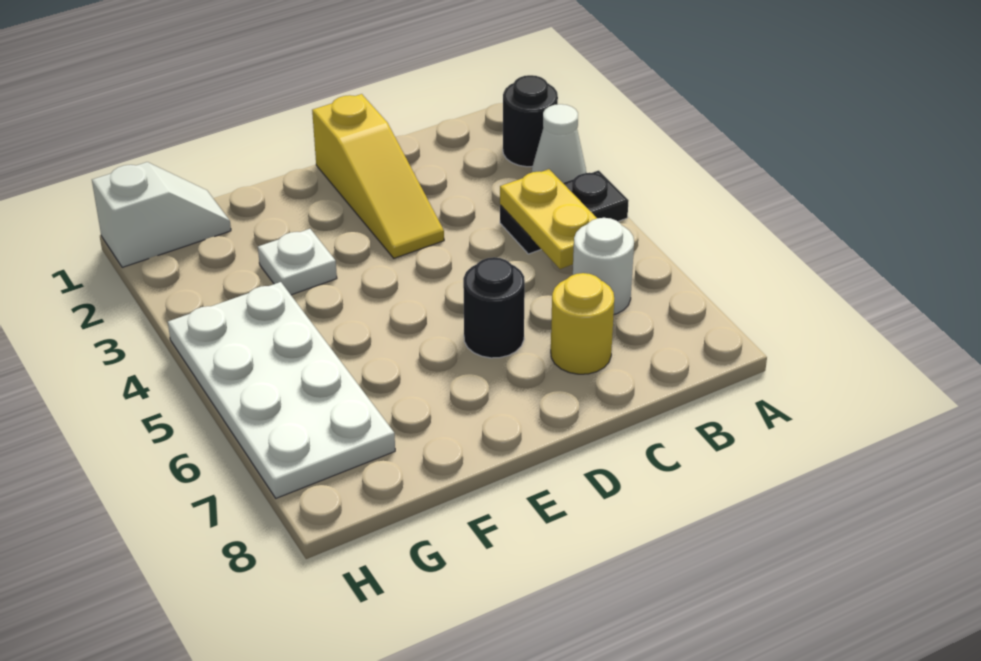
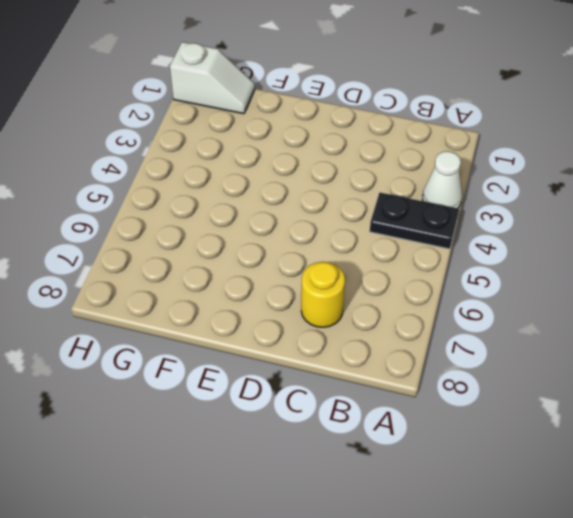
none -> black round brick A2 level 1
none -> white round brick B6 level 1

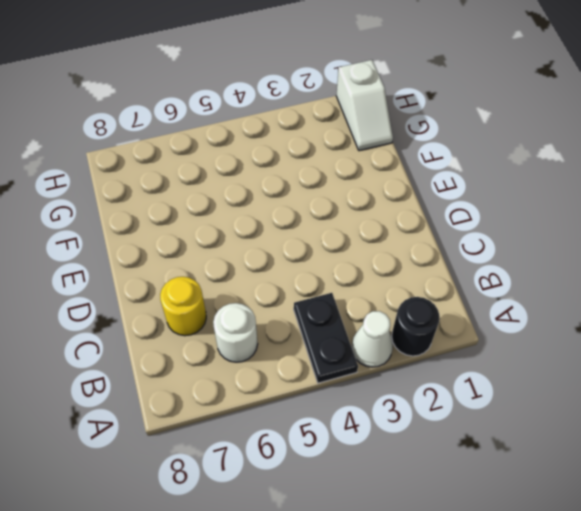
none -> yellow slope D1:D3 level 1 top 1
none -> black round brick D6 level 1

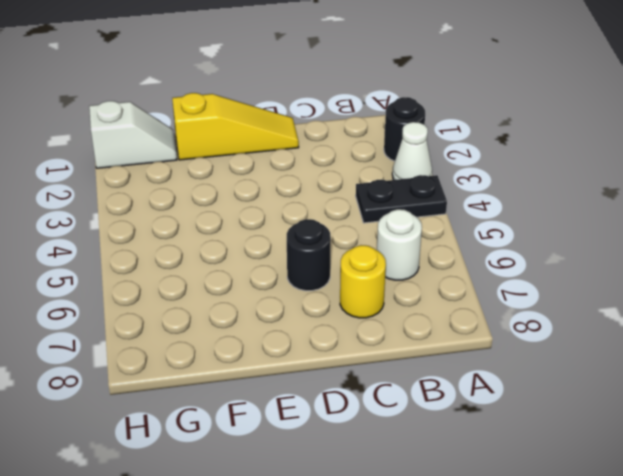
yellow slope D1:F1 level 1 top F -> yellow slope D1:D3 level 1 top 1
none -> white plate F3 level 1
none -> white plate G4:H7 level 1

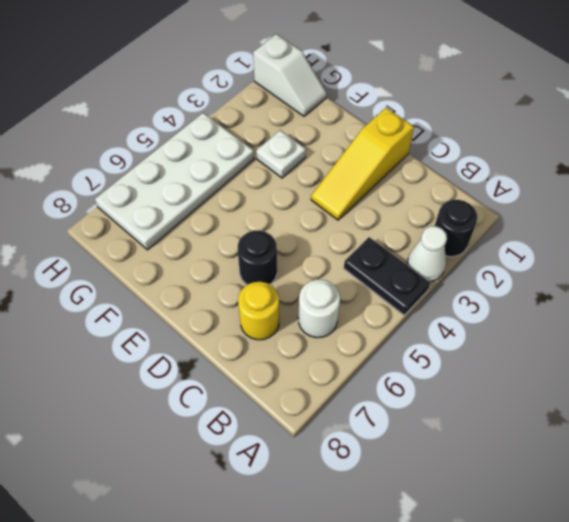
none -> yellow plate B4:B5 level 2

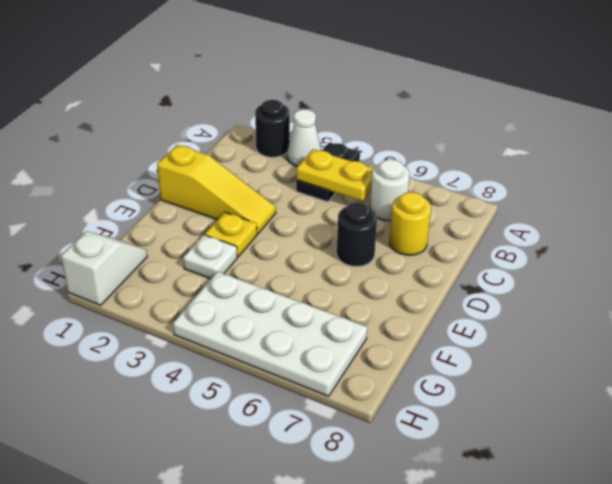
yellow plate E3 level 1 -> none

